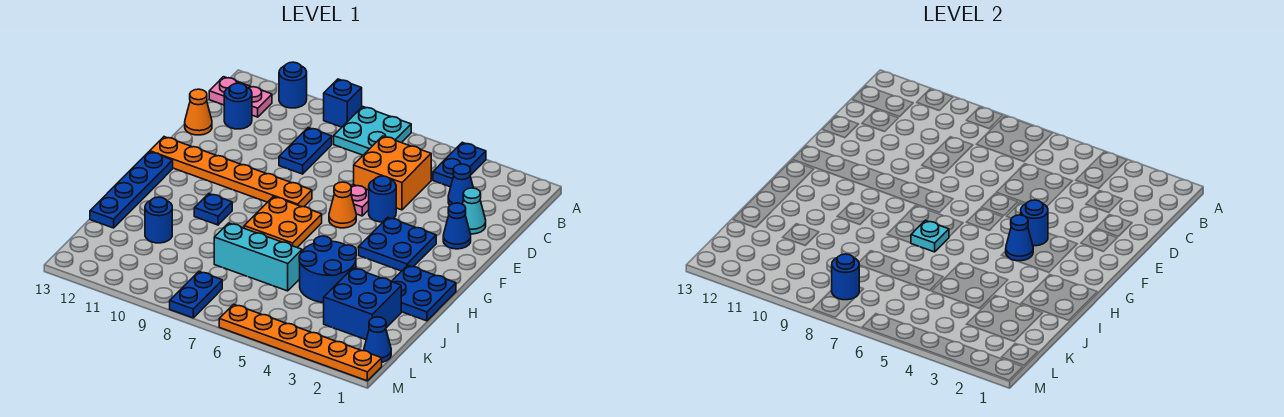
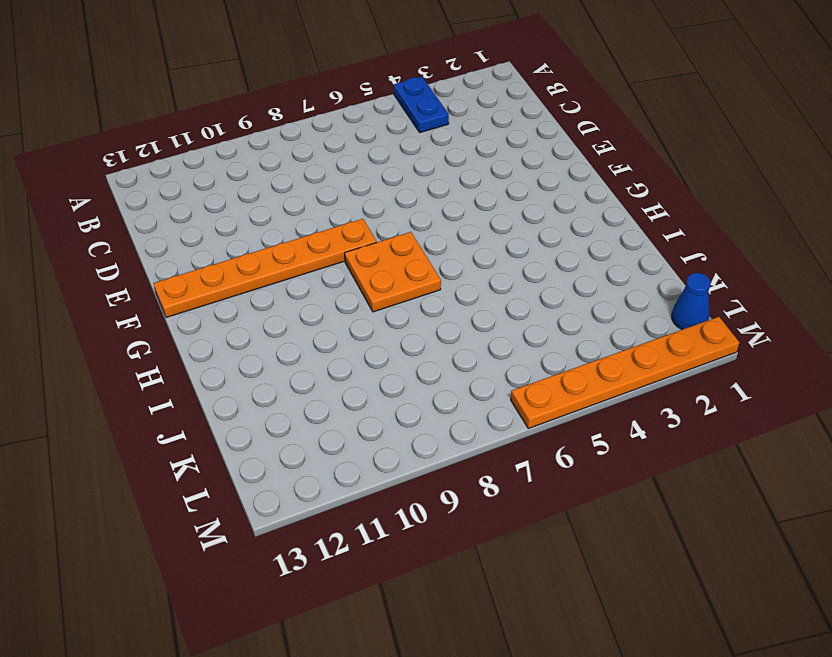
none -> cyan plate A7:B8 level 1
none -> blue brick A9 level 1
none -> blue round brick A11 level 1
none -> pink plate B12:B13 level 1

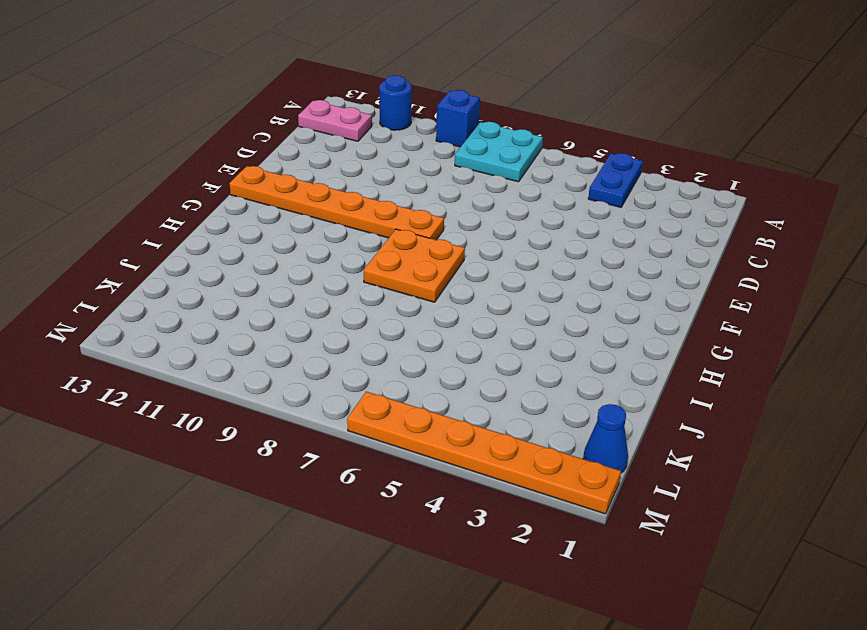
none -> blue cone C3 level 1
none -> orange brick C5:D6 level 1
none -> blue plate C9:D9 level 1
none -> blue round brick C12 level 1

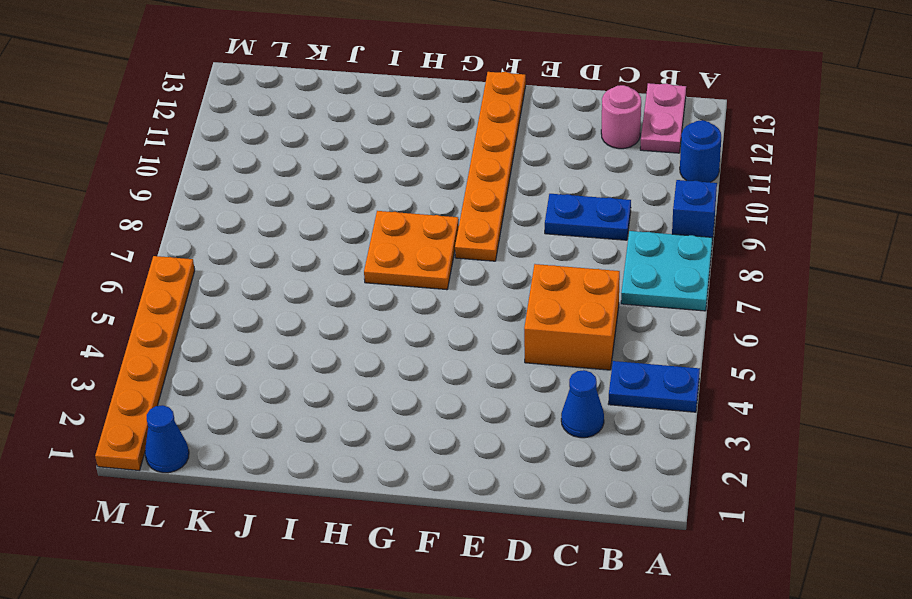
pink round brick C12 level 1 -> blue round brick C12 level 1
none -> cyan cone D2 level 1
none -> orange cone D13 level 1
none -> blue cone E2 level 1
none -> blue round brick E5 level 1

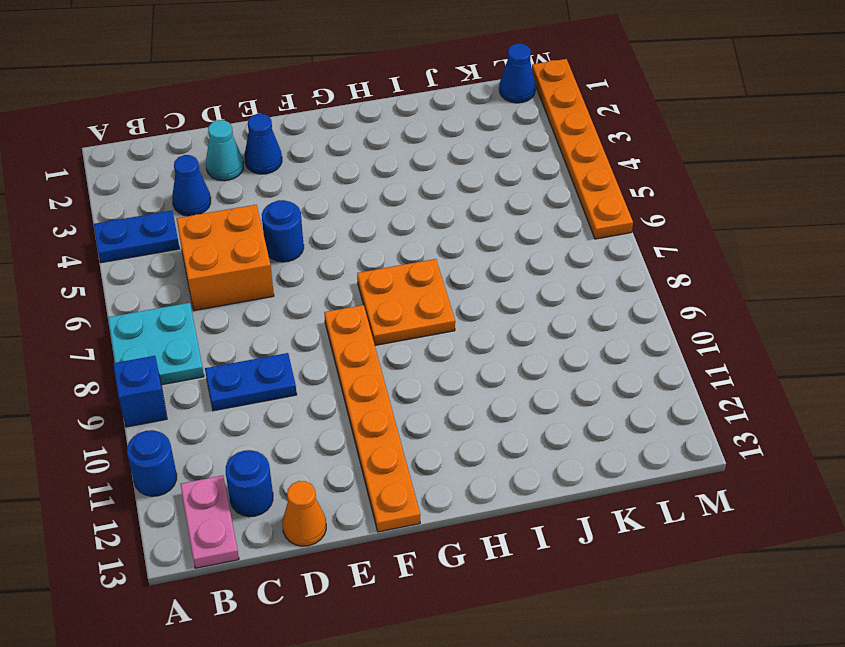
none -> pink plate E6 level 1
none -> blue plate F3:G4 level 1
none -> orange cone F6 level 1
none -> blue plate G13:J13 level 1

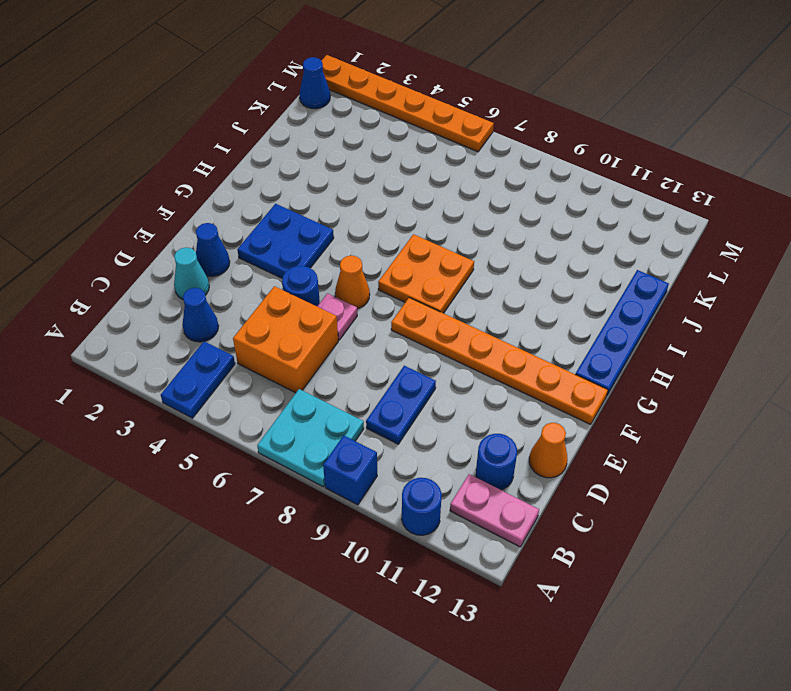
none -> blue plate H1:I2 level 1
none -> blue plate H10 level 1
none -> blue round brick I4:J5 level 1
none -> blue brick J2:K3 level 1

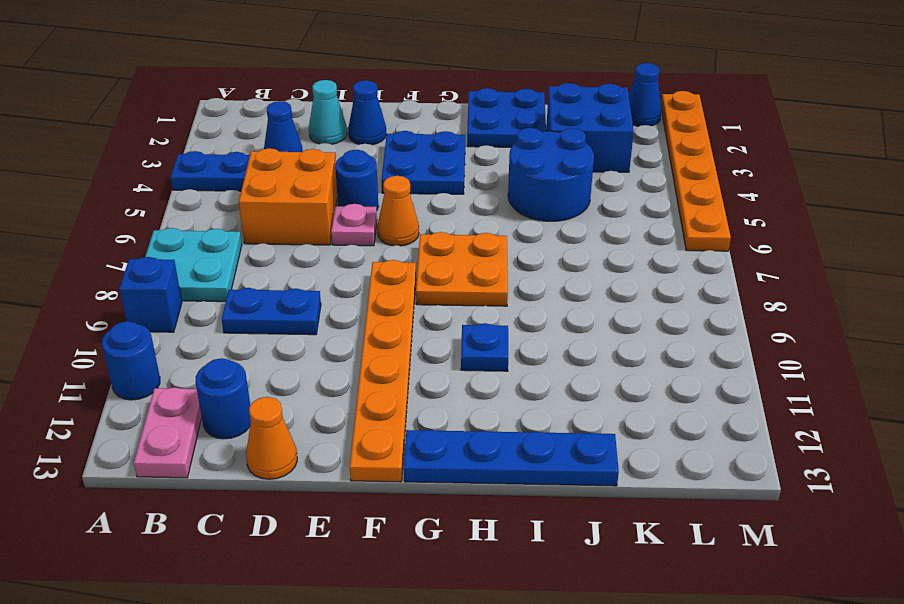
none -> cyan brick J6:J8 level 1
none -> blue round brick J11 level 1
none -> blue plate L8:M8 level 1
none -> blue round brick F4 level 2

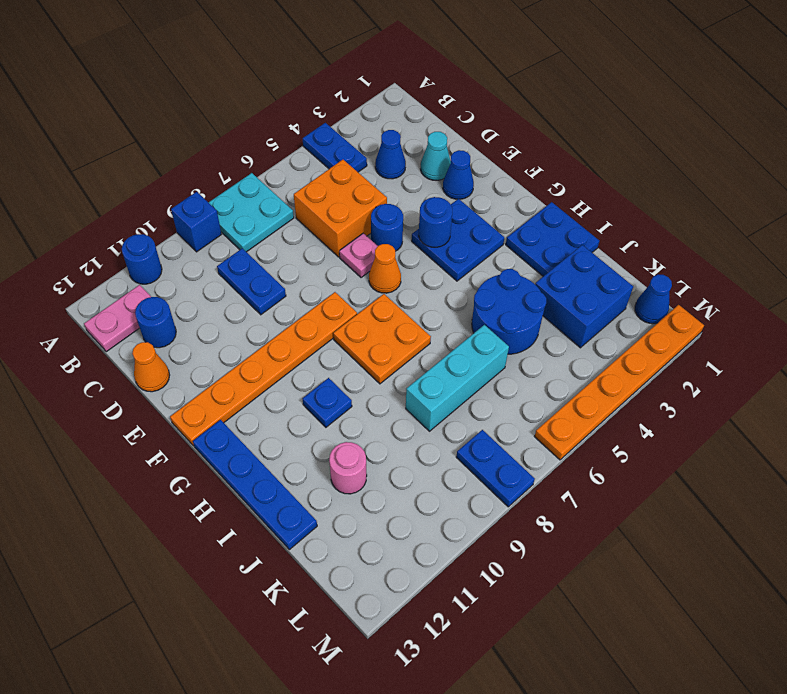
pink round brick J11 level 1 -> blue round brick J11 level 1
none -> blue cone G4 level 2
none -> cyan plate H7 level 2
none -> blue round brick L8 level 2

